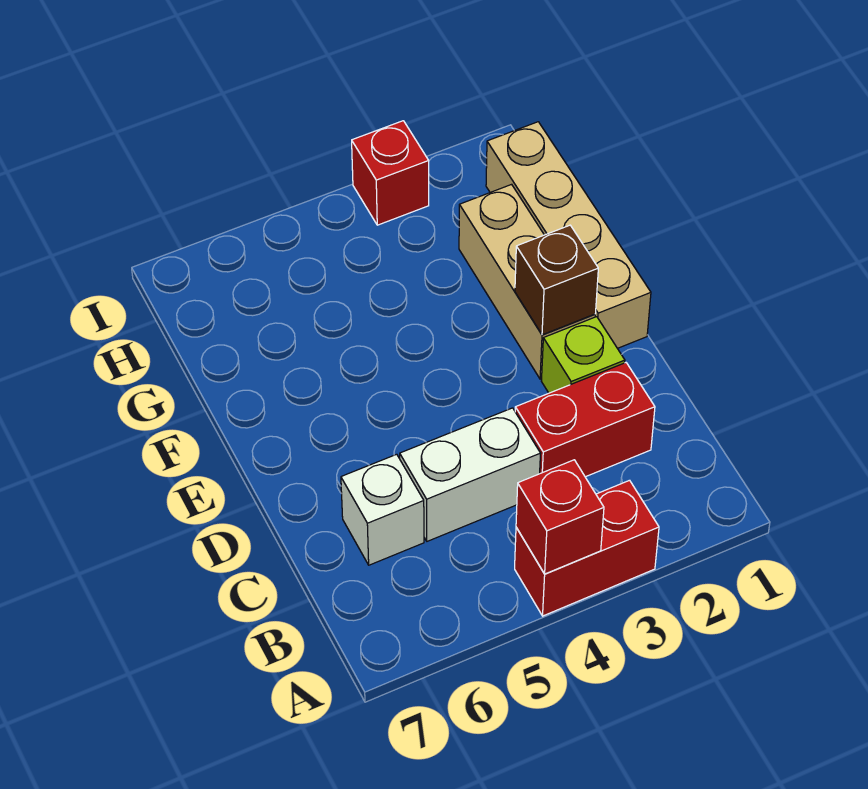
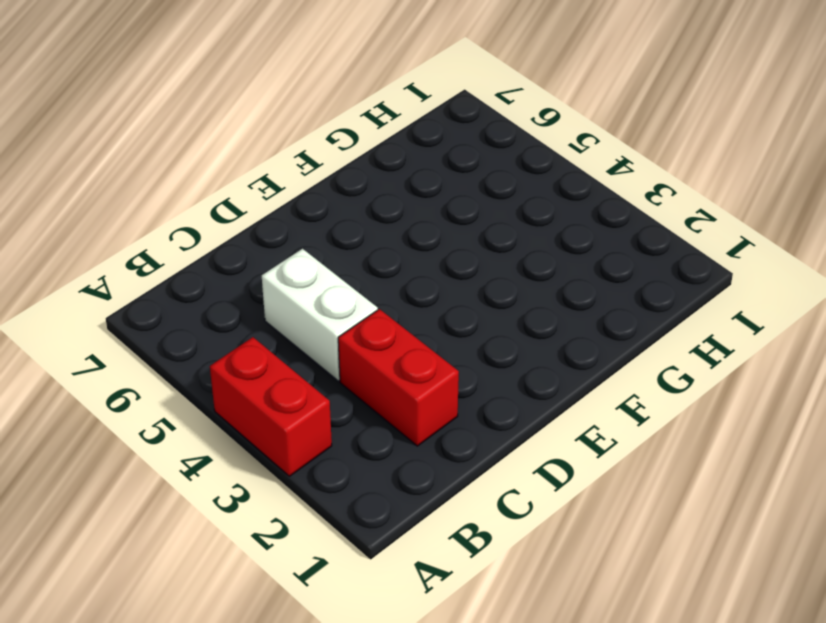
none -> white brick C6 level 1
none -> lime brick D2 level 1

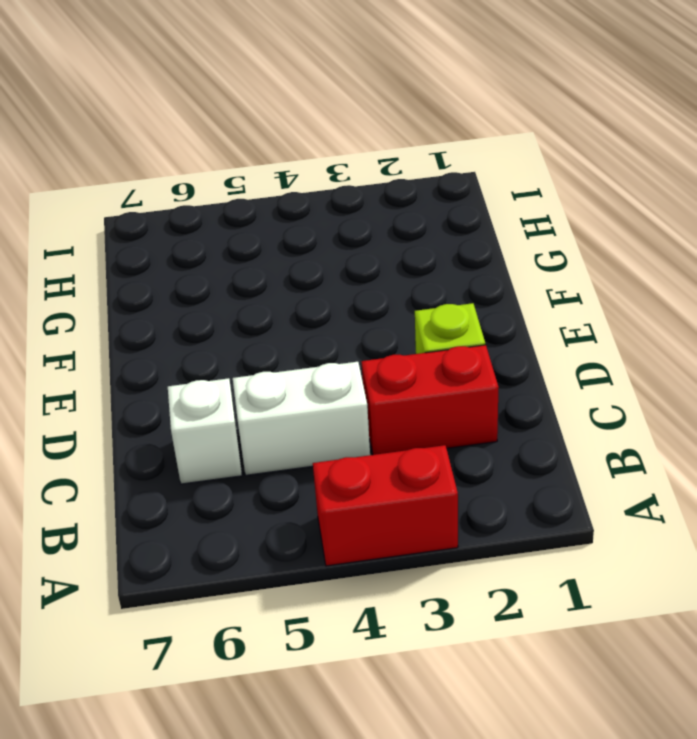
none -> tan brick E1:H1 level 1
none -> tan brick E2:G2 level 1

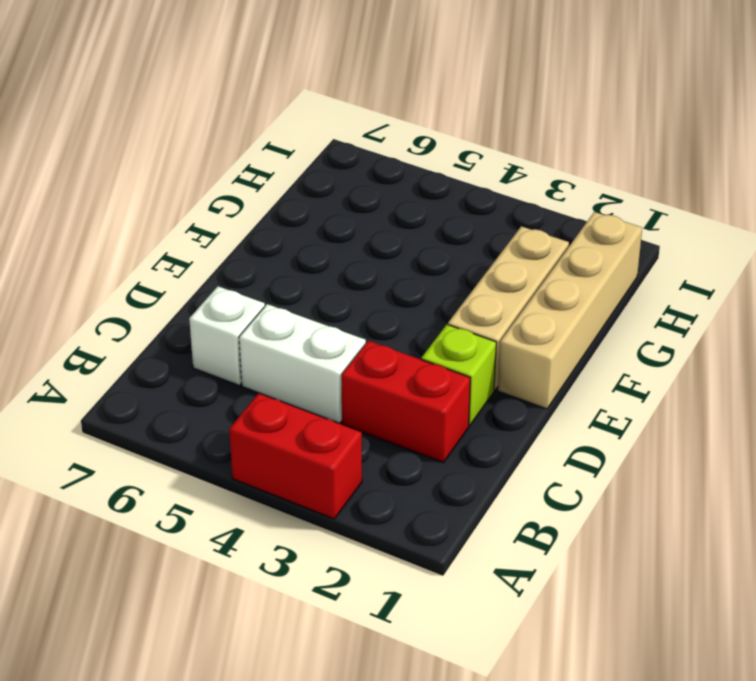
none -> red brick I3 level 1
none -> red brick A4 level 2

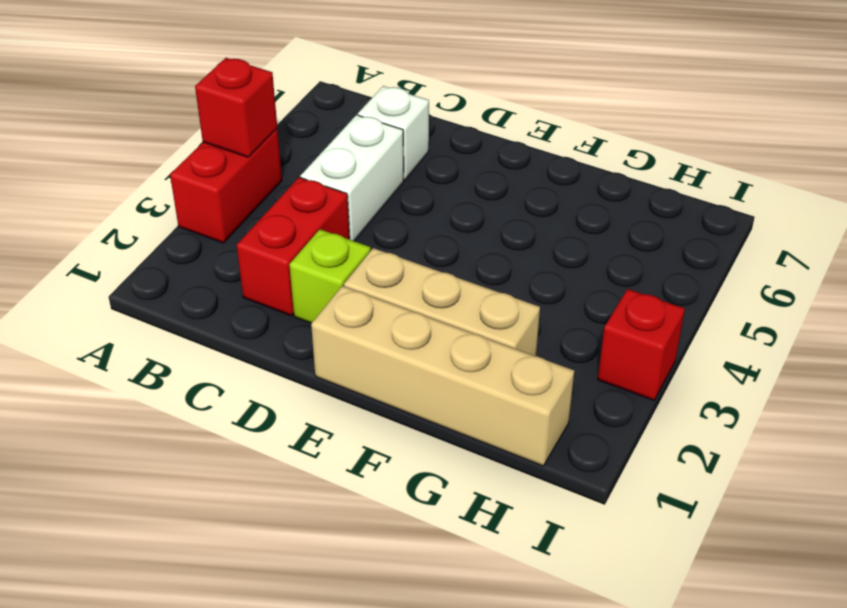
none -> brown brick E2 level 2

